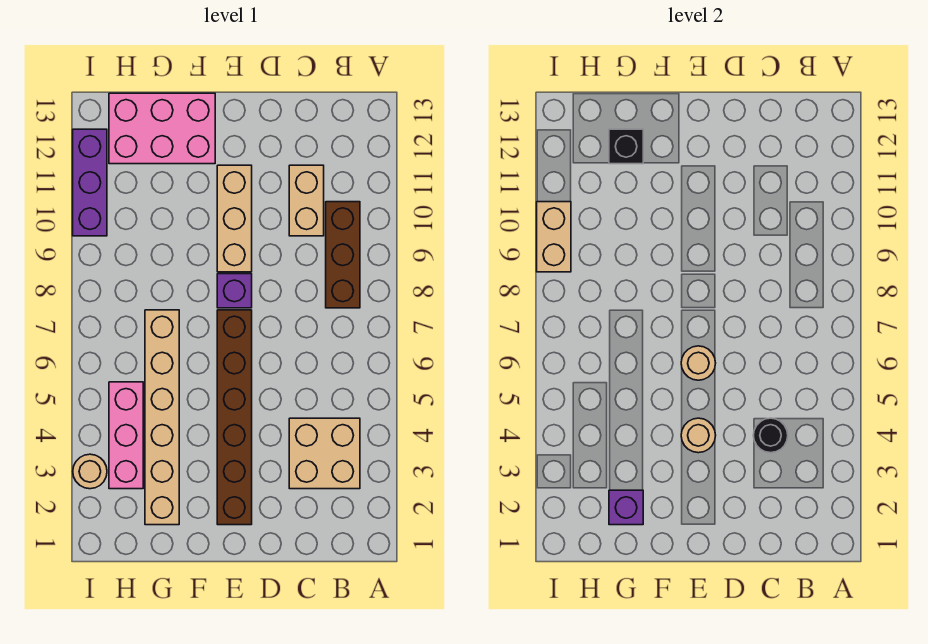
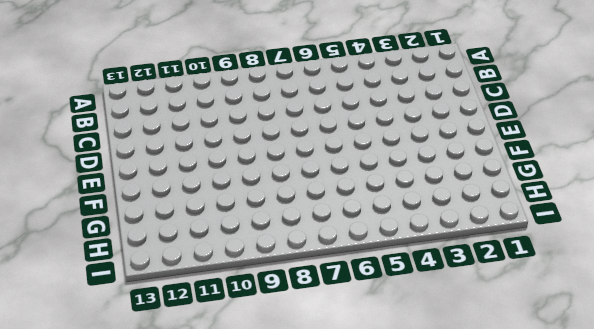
none -> tan brick B3:C4 level 1
none -> brown brick B8:B10 level 1
none -> tan brick C10:C11 level 1

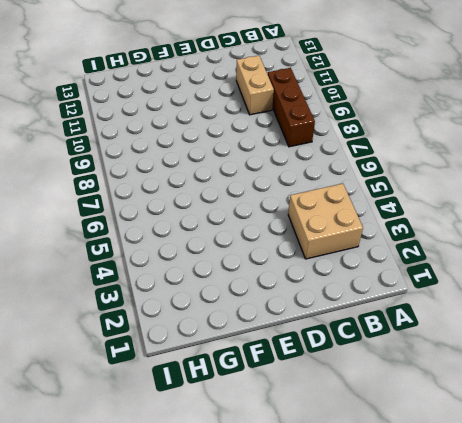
none -> brown brick E2:E7 level 1
none -> purple brick E8 level 1
none -> tan brick E9:E11 level 1

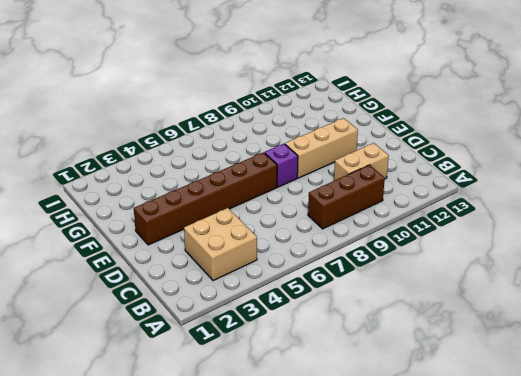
none -> pink brick F12:H13 level 1
none -> tan brick G2:G7 level 1
none -> pink brick H3:H5 level 1

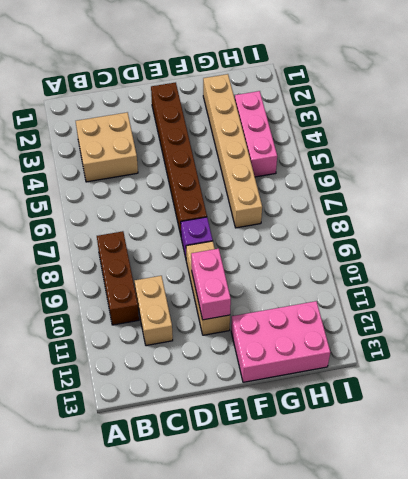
pink brick E10:E11 level 2 -> none
none -> tan round brick I3 level 1
none -> purple brick I10:I12 level 1
none -> black round brick C4 level 2

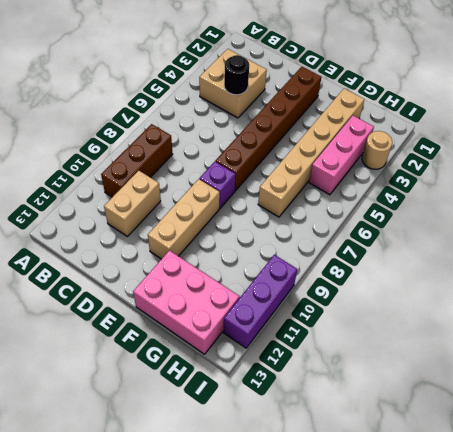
none -> tan round brick E4 level 2
none -> tan round brick E6 level 2
none -> purple brick G2 level 2

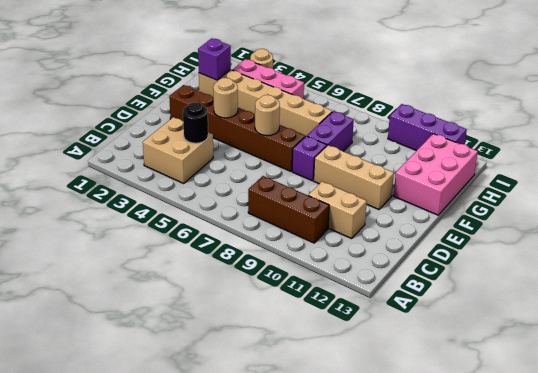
purple brick F8:G8 level 1 -> none
none -> black brick G12 level 2
none -> tan brick I9:I10 level 2

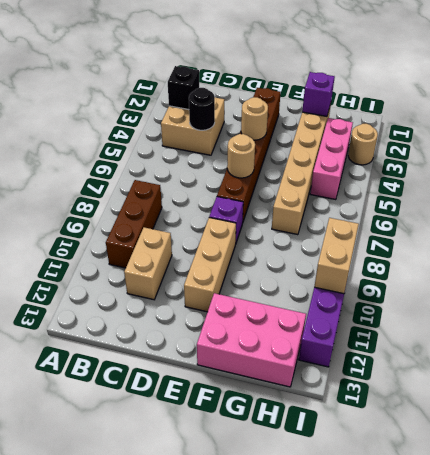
black brick B3 level 2 -> black brick G12 level 2

